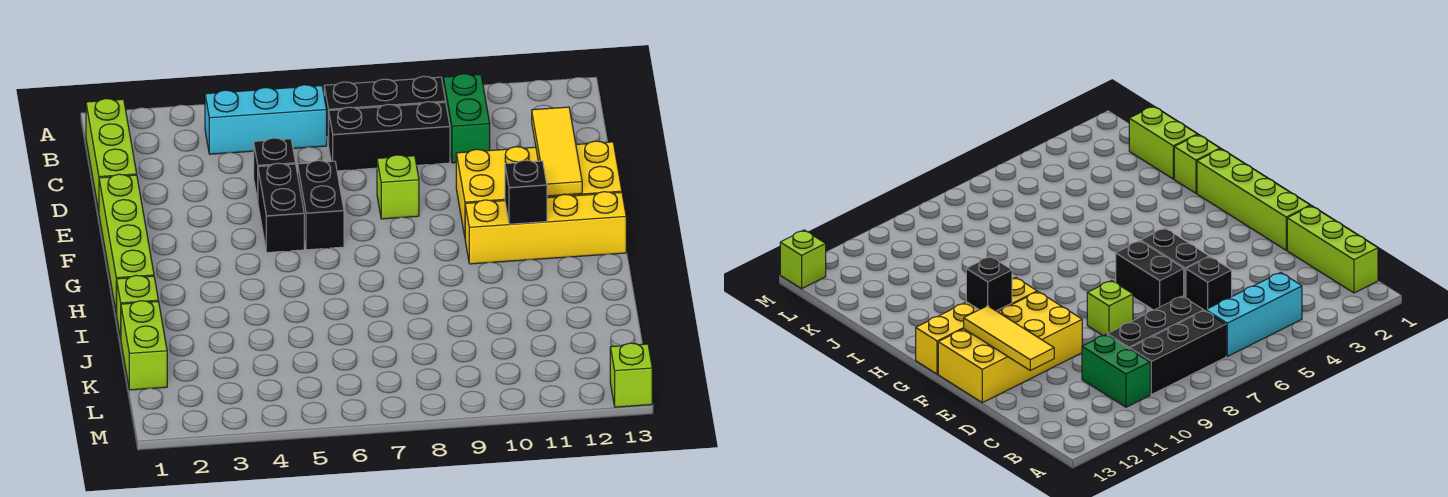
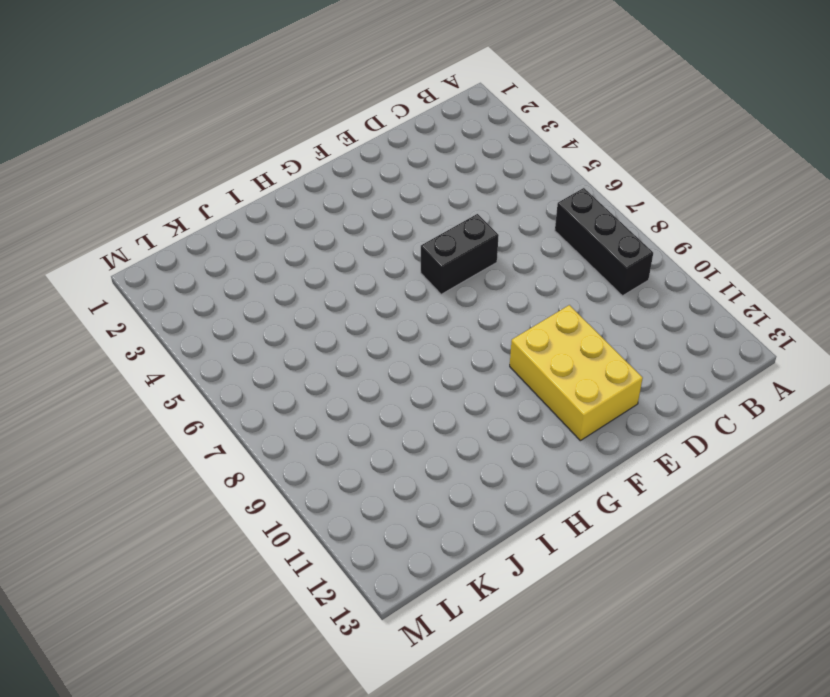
yellow brick E10:F12 level 1 -> yellow brick E10:F13 level 1
none -> lime brick B1:D1 level 1
none -> cyan brick B4:B6 level 1
none -> green brick B10:C10 level 1

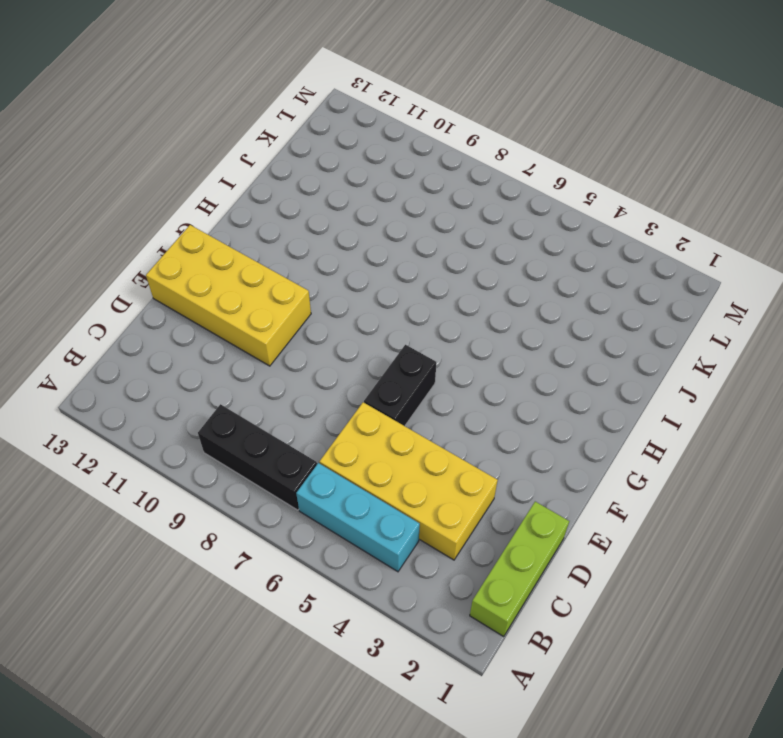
yellow brick C3:D6 level 1 -> black brick D5 level 1
none -> green brick B10:C10 level 1
none -> black brick C7:C9 level 1
none -> lime brick E1:H1 level 1

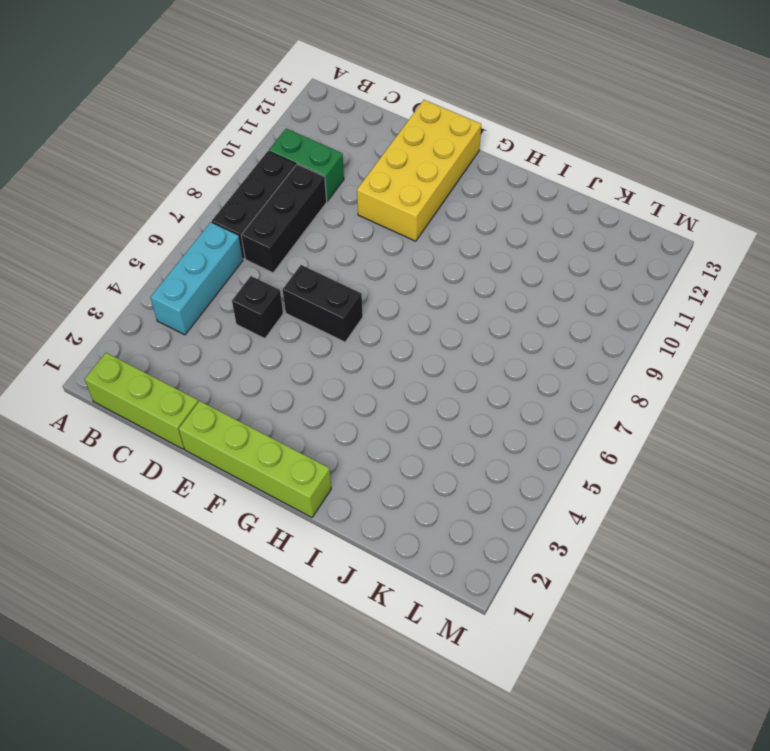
none -> black brick E5:F5 level 1
none -> lime brick E8 level 1
none -> yellow brick G10:G13 level 1

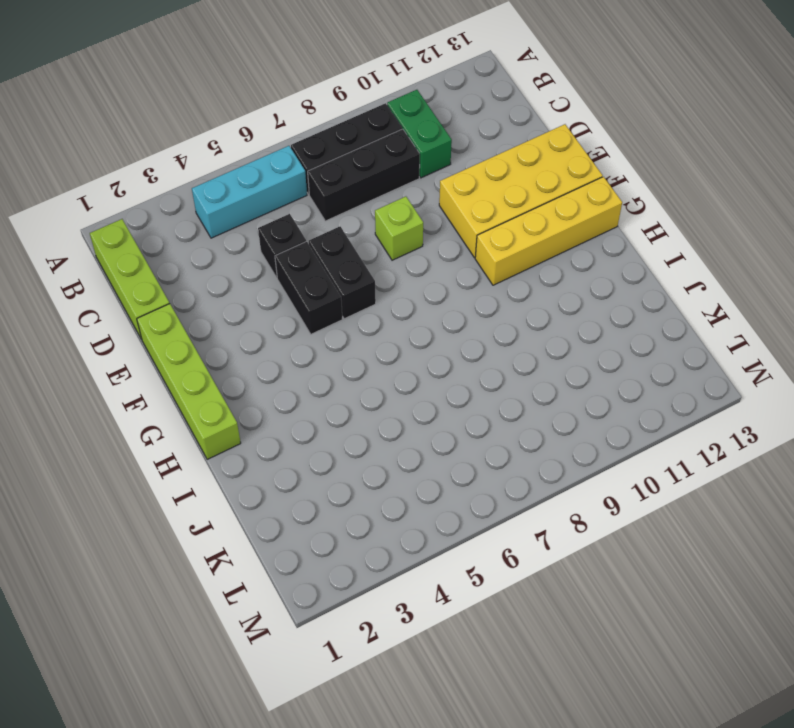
none -> lime brick I1 level 1
none -> lime brick J1:K1 level 1
none -> lime brick M13 level 1

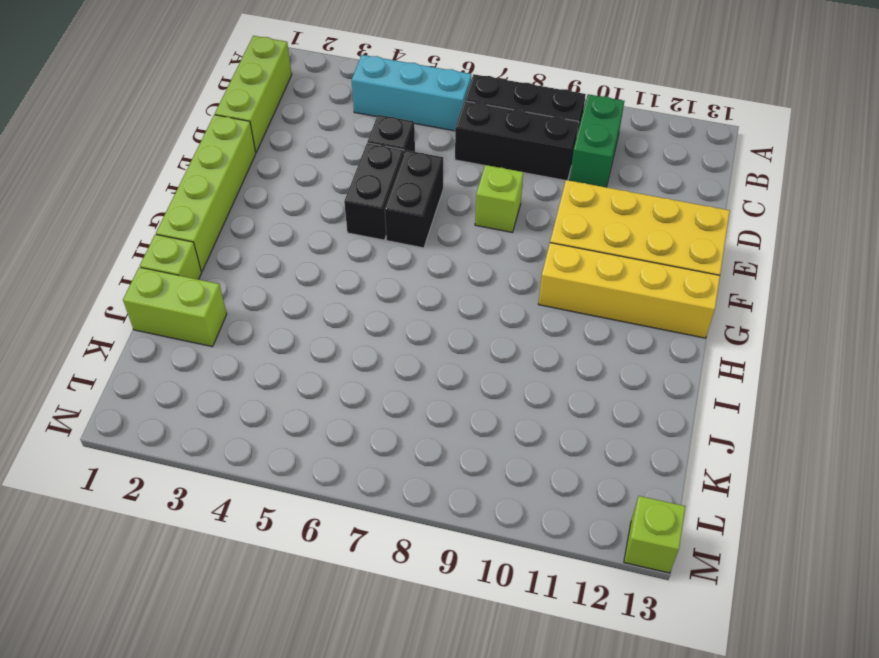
lime brick J1:J2 level 1 -> lime brick J1:K1 level 1
none -> yellow tile D12:F12 level 2
none -> black brick G11 level 2

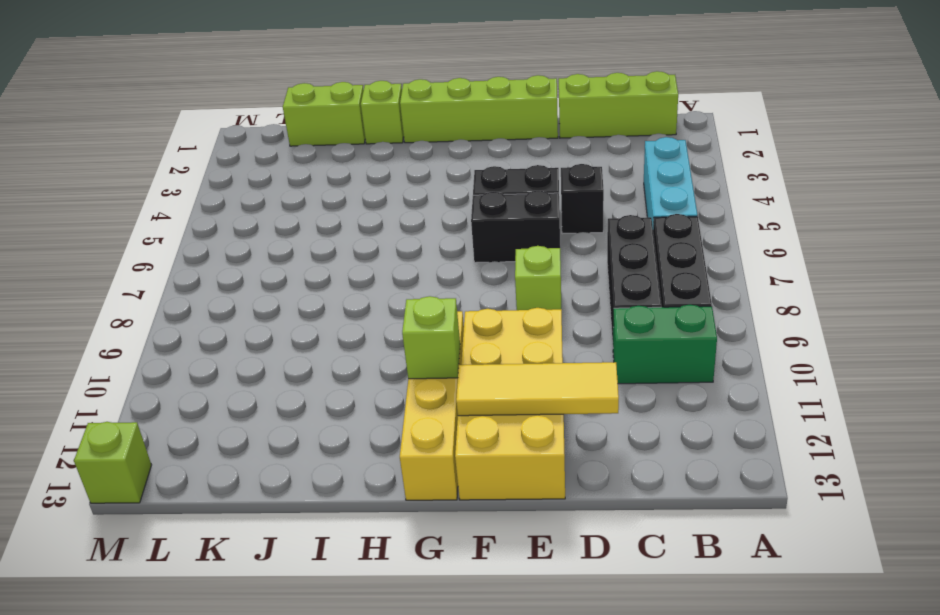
lime brick G11 level 2 -> black brick G11 level 2

